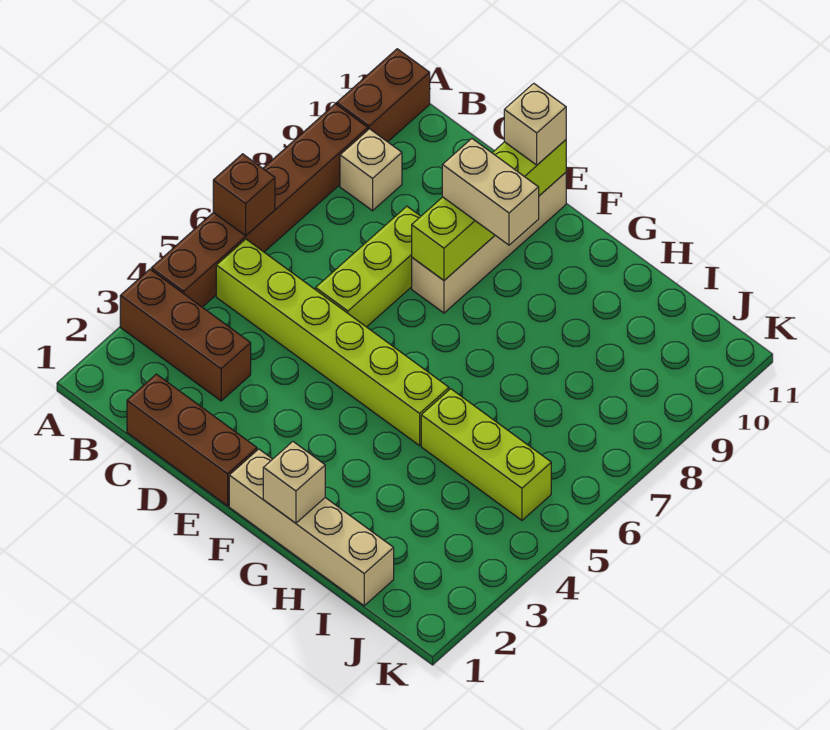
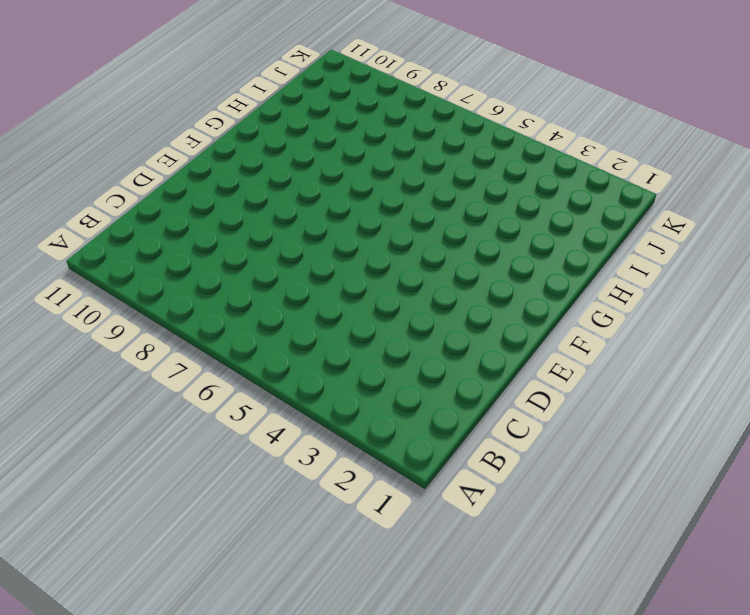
none -> brown brick A3:C3 level 1
none -> brown brick A4:A9 level 1
none -> brown brick A10:A11 level 1

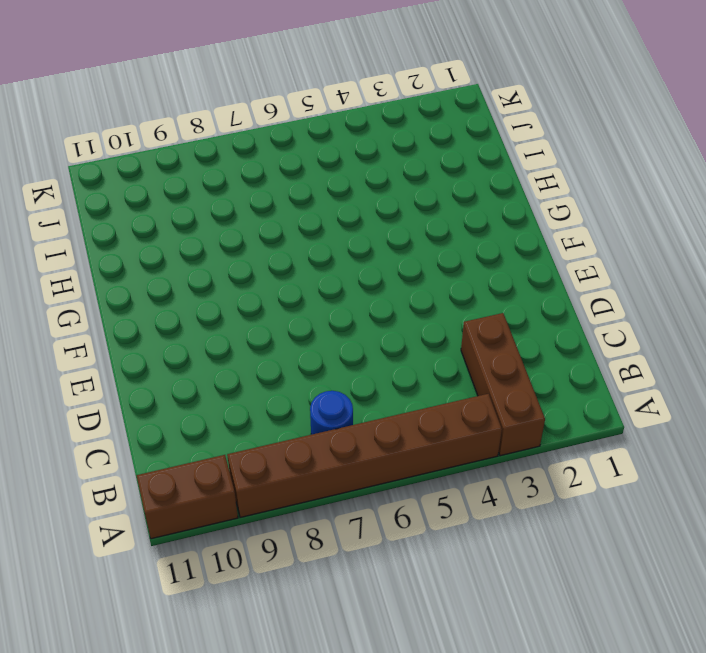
blue round brick B7 level 1 -> none
none -> lime brick B5:G5 level 1
none -> tan brick B9 level 1
none -> brown brick C1:E1 level 1

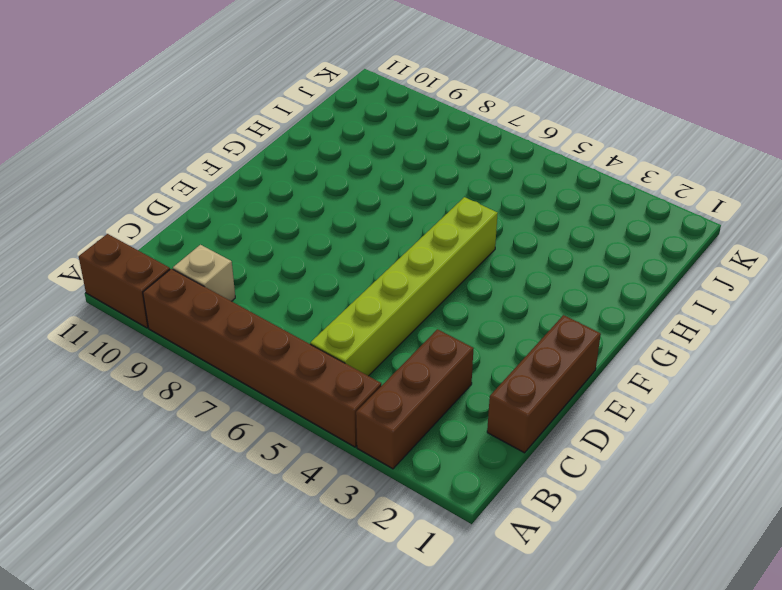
none -> lime brick D6:D8 level 1
none -> tan brick E8:E11 level 1
none -> tan brick F1:I1 level 1

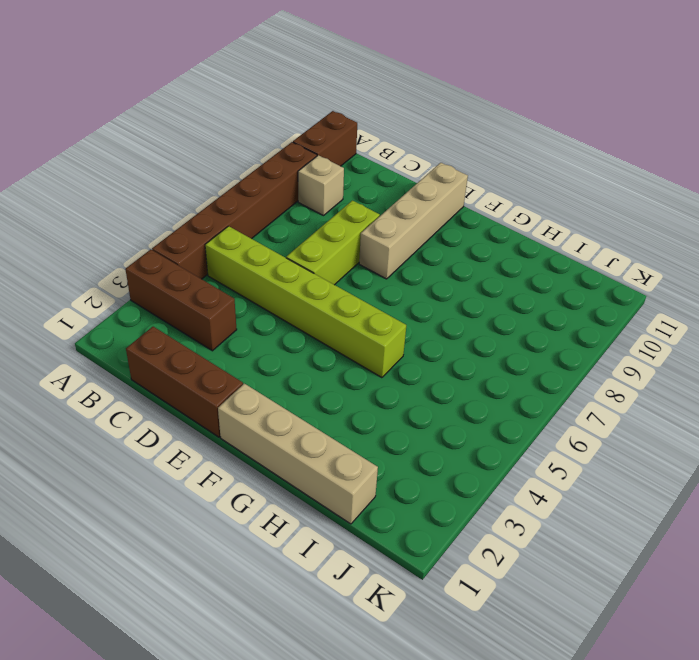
none -> lime brick H5:J5 level 1
none -> brown brick A6 level 2
none -> lime brick E8:E11 level 2

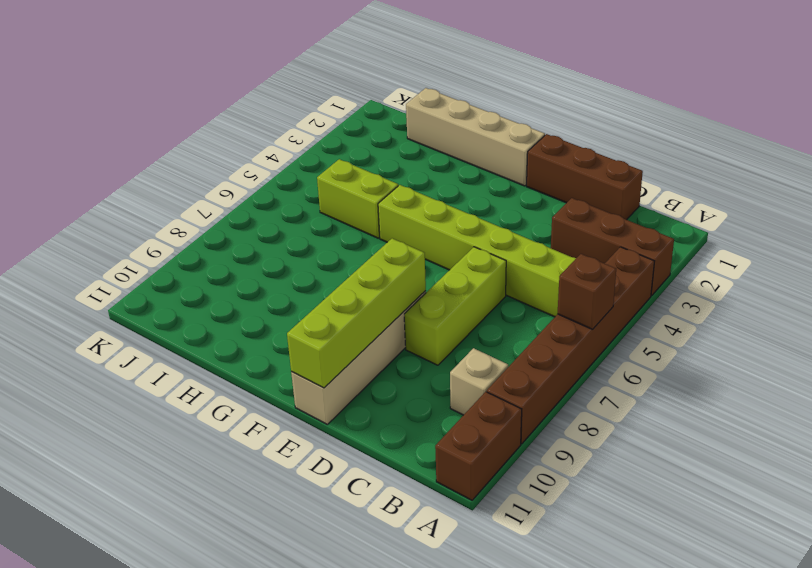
lime brick H5:I5 level 1 -> lime brick H5:J5 level 1
none -> tan brick G1 level 2
none -> tan brick E9:F9 level 3
none -> tan brick E11 level 3

